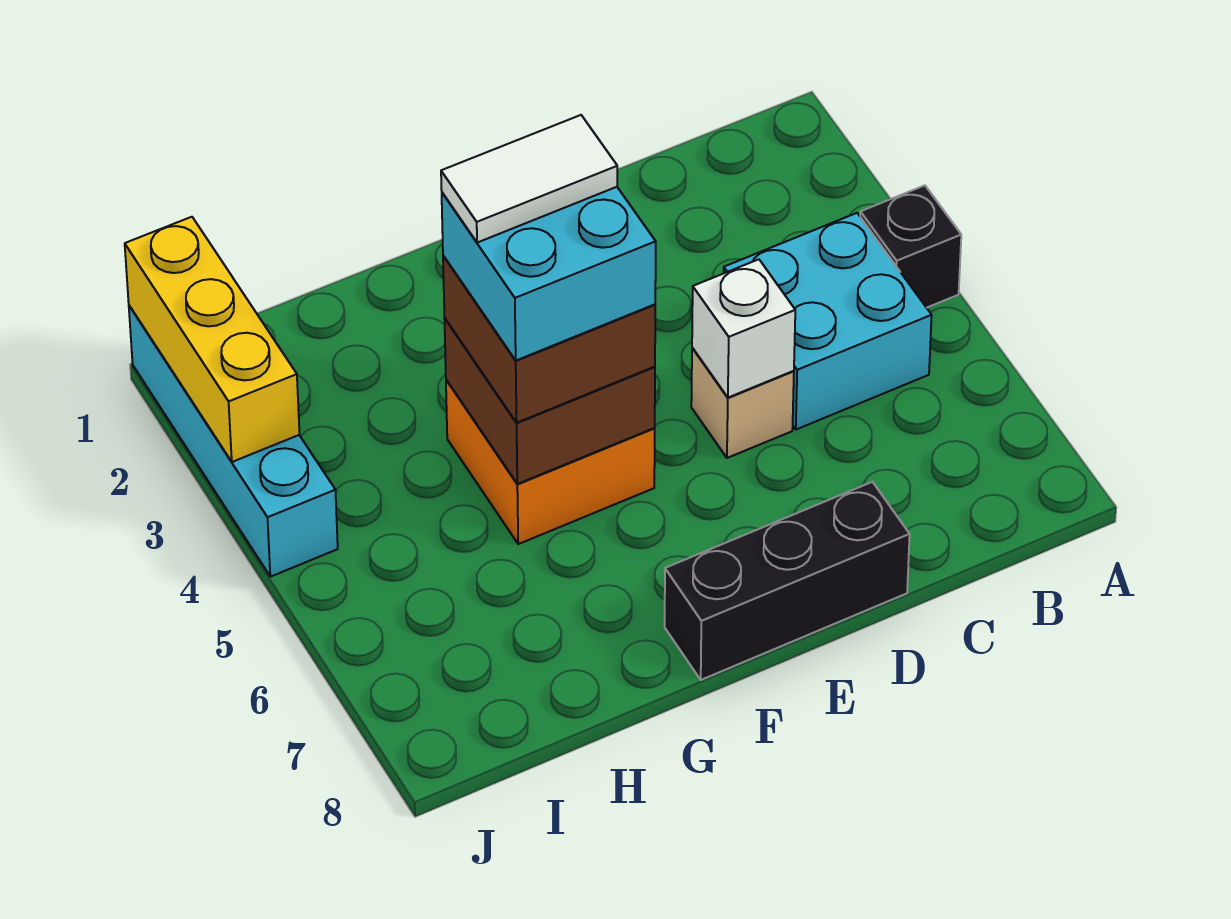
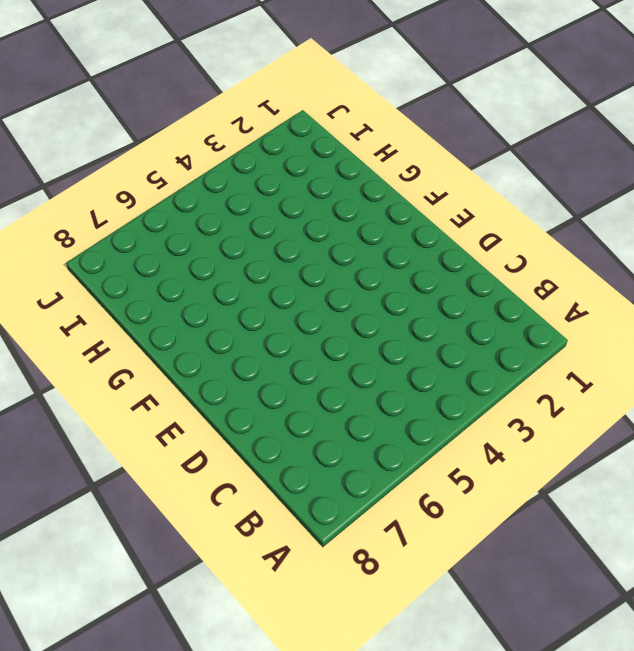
none -> black brick A4 level 1
none -> cyan brick B4:C5 level 1
none -> tan brick D5 level 1

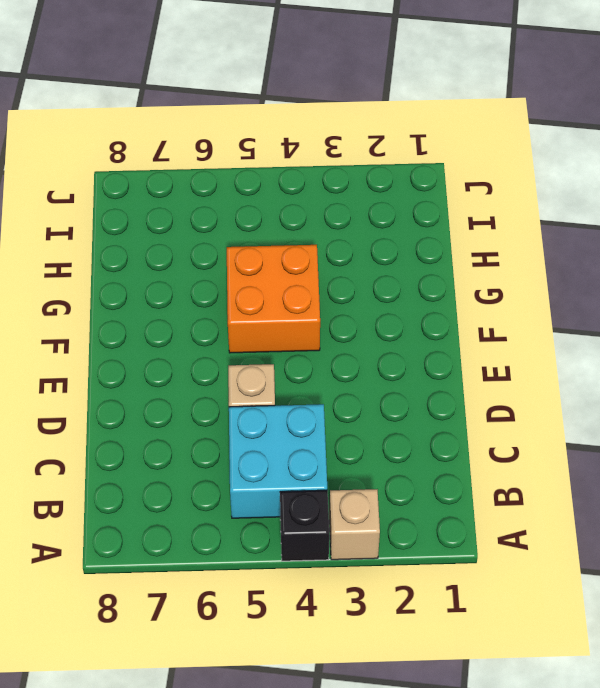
tan brick A3 level 1 -> none
none -> black brick D8:F8 level 1
none -> cyan brick J1:J4 level 1
none -> white brick D5 level 2

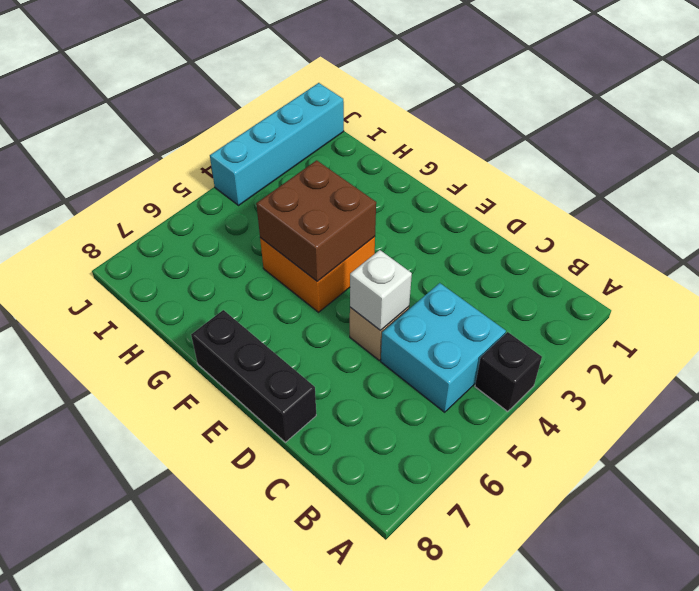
none -> yellow brick J1:J3 level 2
none -> brown brick F4:G5 level 3
none -> cyan brick F4:G5 level 4

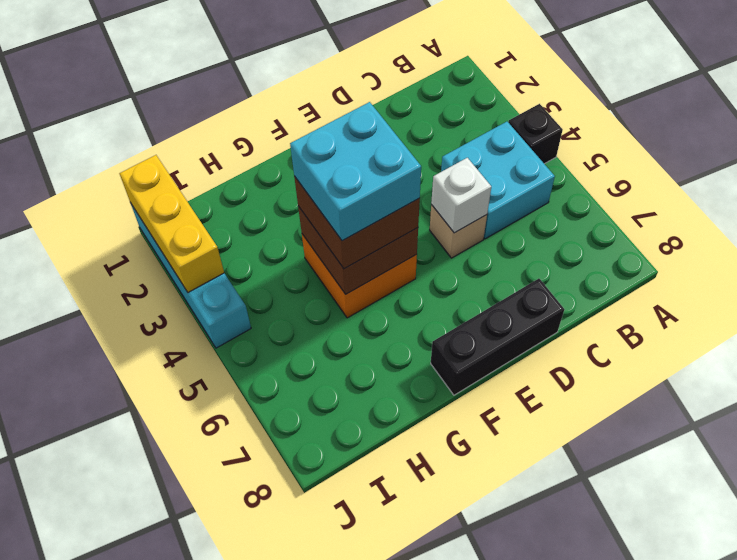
none -> white tile F4:G4 level 5

